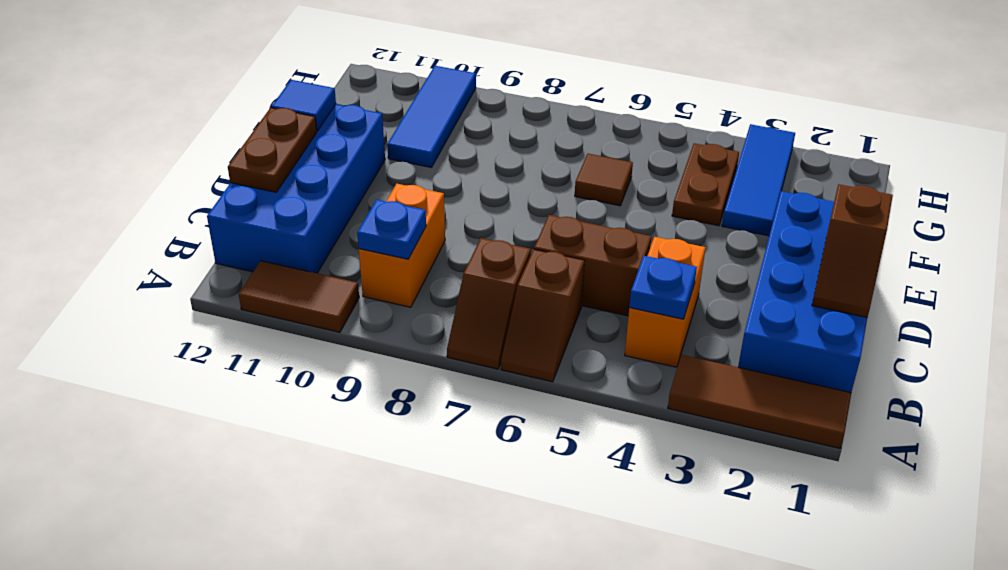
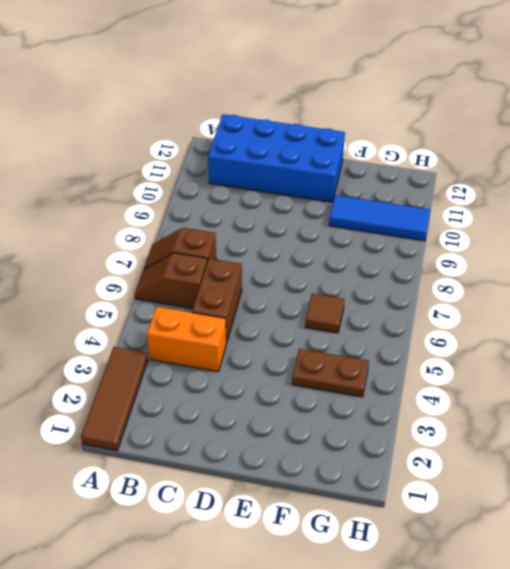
none -> brown tile A10:A11 level 1
none -> blue brick B1:E2 level 1
none -> orange brick B9:C9 level 1

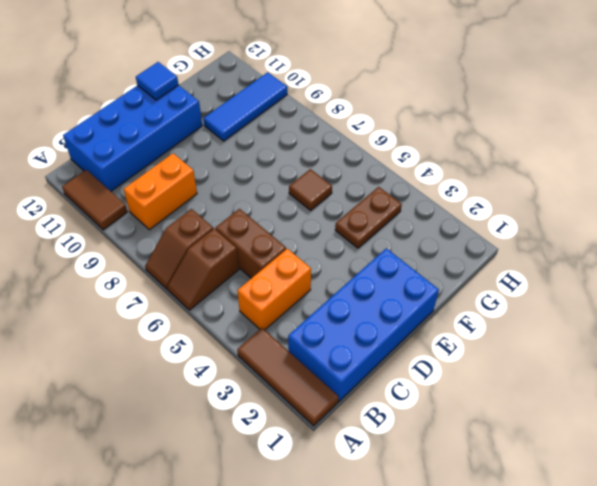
none -> blue tile F3:H3 level 1
none -> blue plate B4 level 2
none -> blue plate B9 level 2

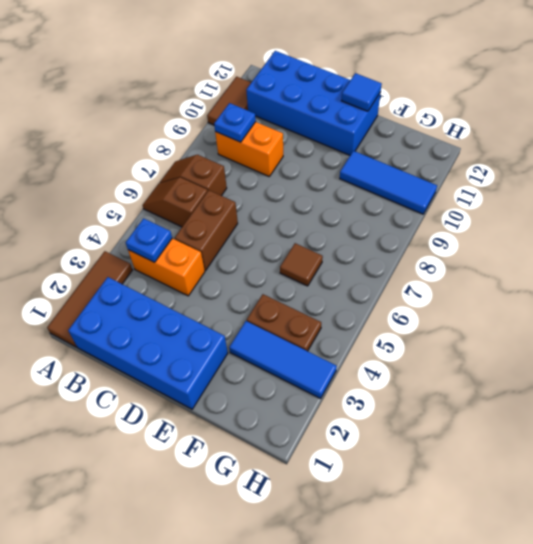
none -> brown slope C1:D1 level 2 top D
none -> brown plate C12:D12 level 2

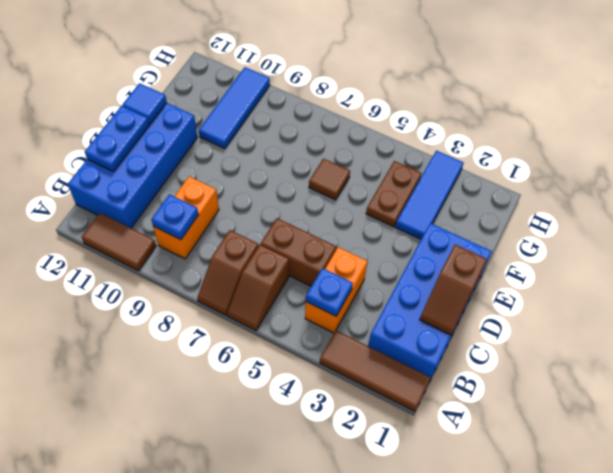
blue plate C12:D12 level 2 -> brown plate C12:D12 level 2

